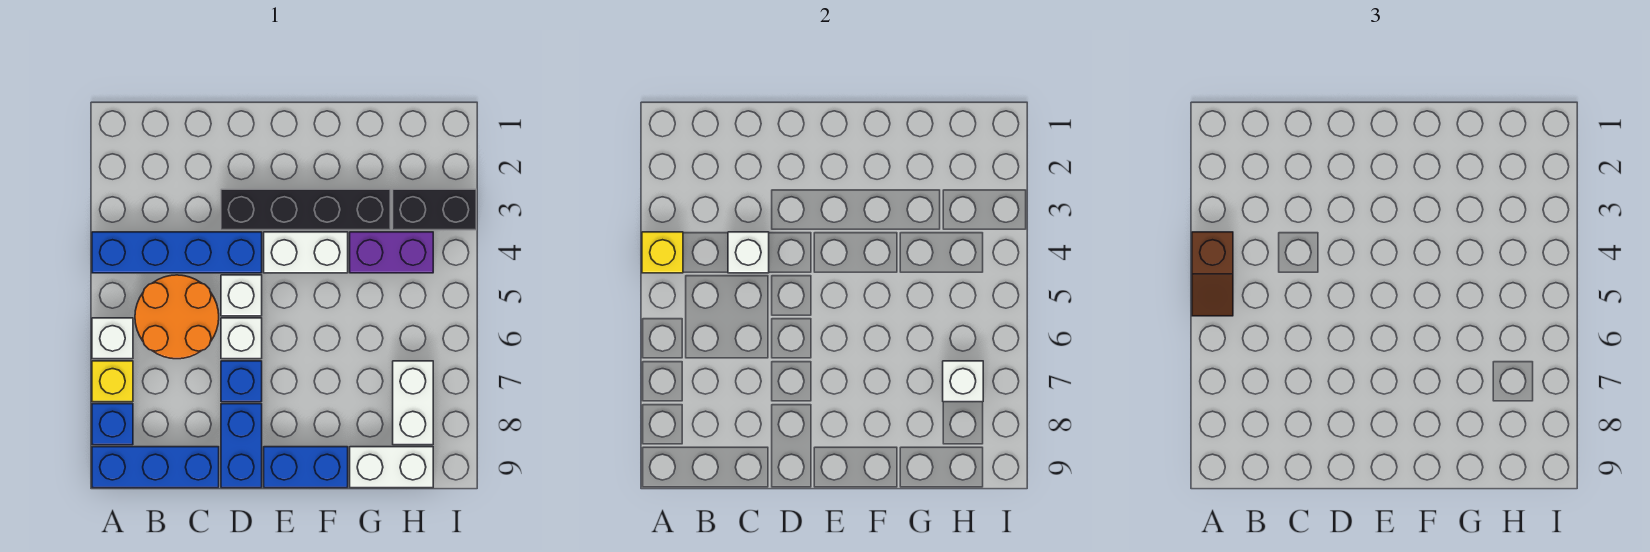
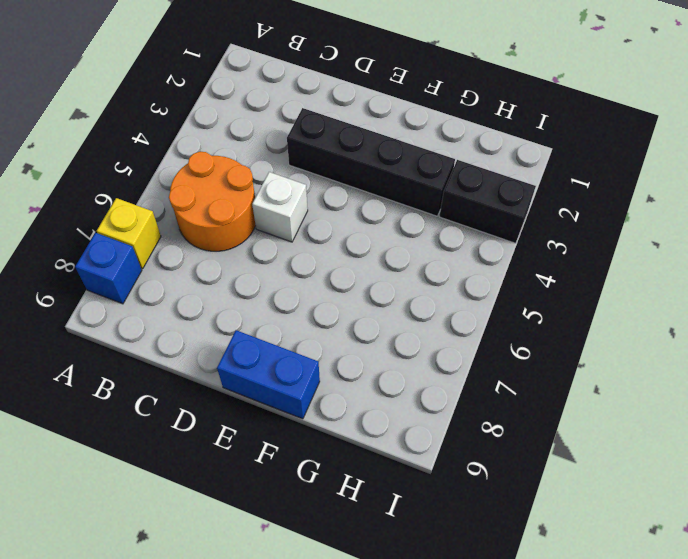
none -> blue brick A4:D4 level 1
none -> white brick A6 level 1
none -> blue brick A9:C9 level 1

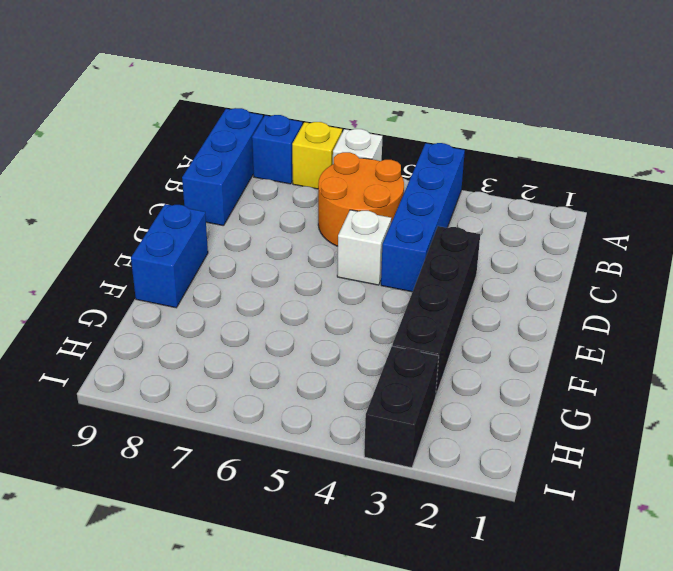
none -> white brick D6 level 1
none -> blue brick D7 level 1
none -> blue brick D8:D9 level 1

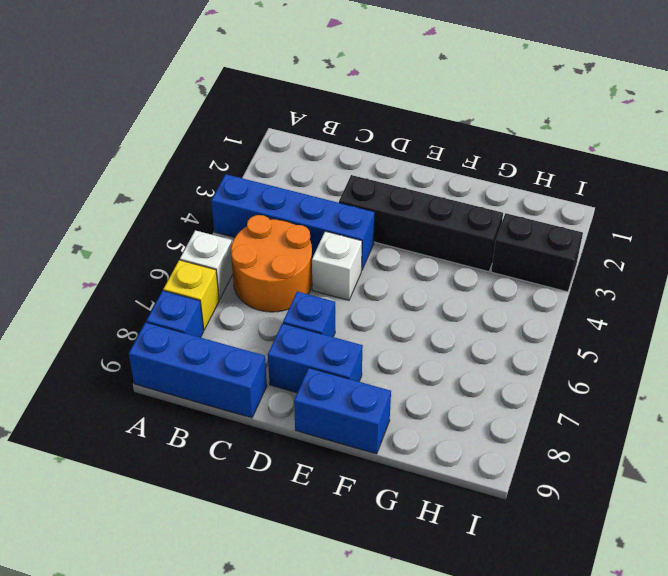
blue brick D8:E8 level 1 -> blue brick D8:D9 level 1
none -> white brick D6 level 1
none -> white brick E4:F4 level 1
none -> purple brick G4:H4 level 1

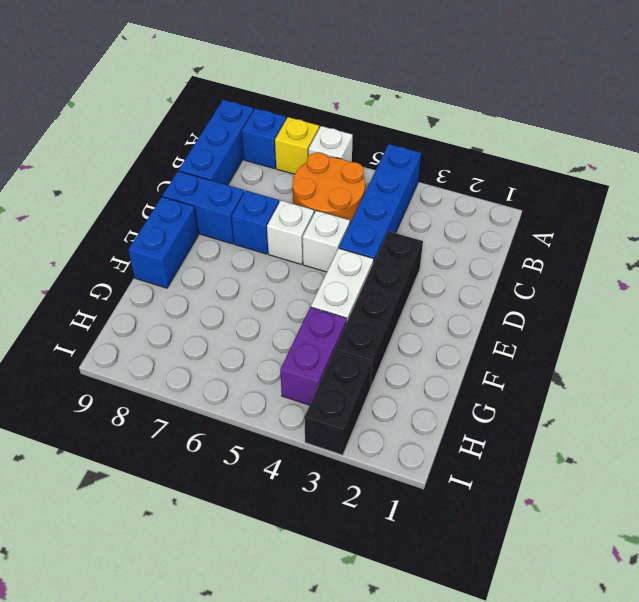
none -> white brick G9:H9 level 1
none -> white brick H7:H8 level 1
none -> yellow brick A4 level 2

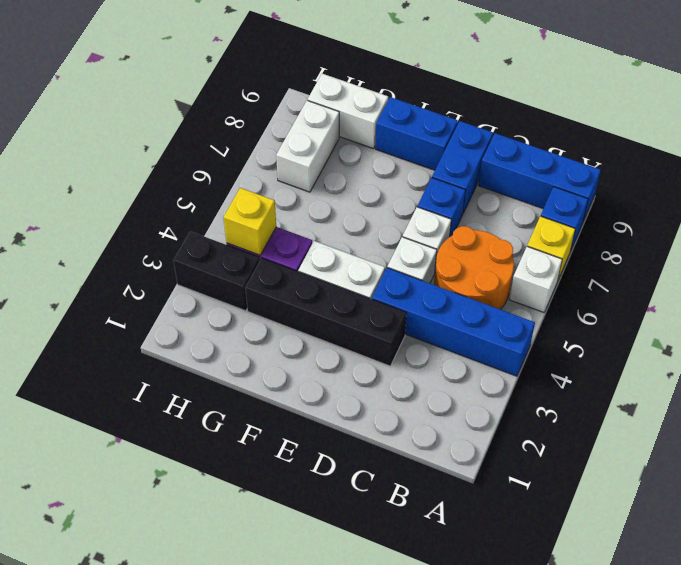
yellow brick H4 level 2 -> yellow brick A4 level 2
none -> white brick C4 level 2
none -> white brick H7 level 2
none -> brown slope A4:A5 level 3 top 4

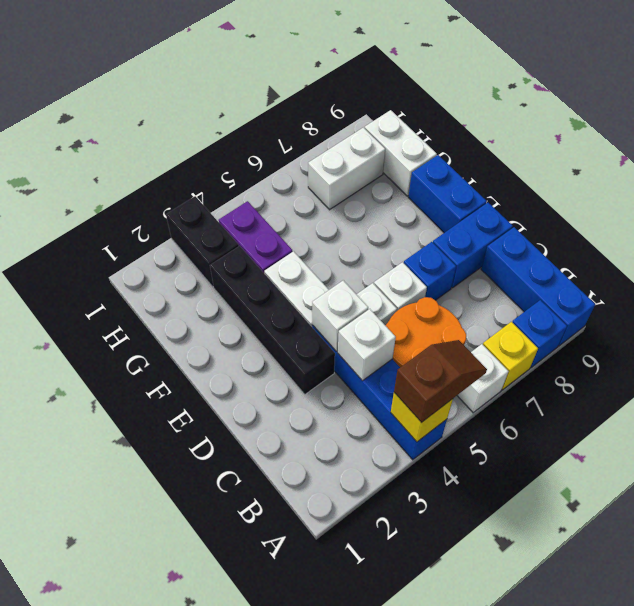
white brick D4 level 2 -> white brick H7 level 2

